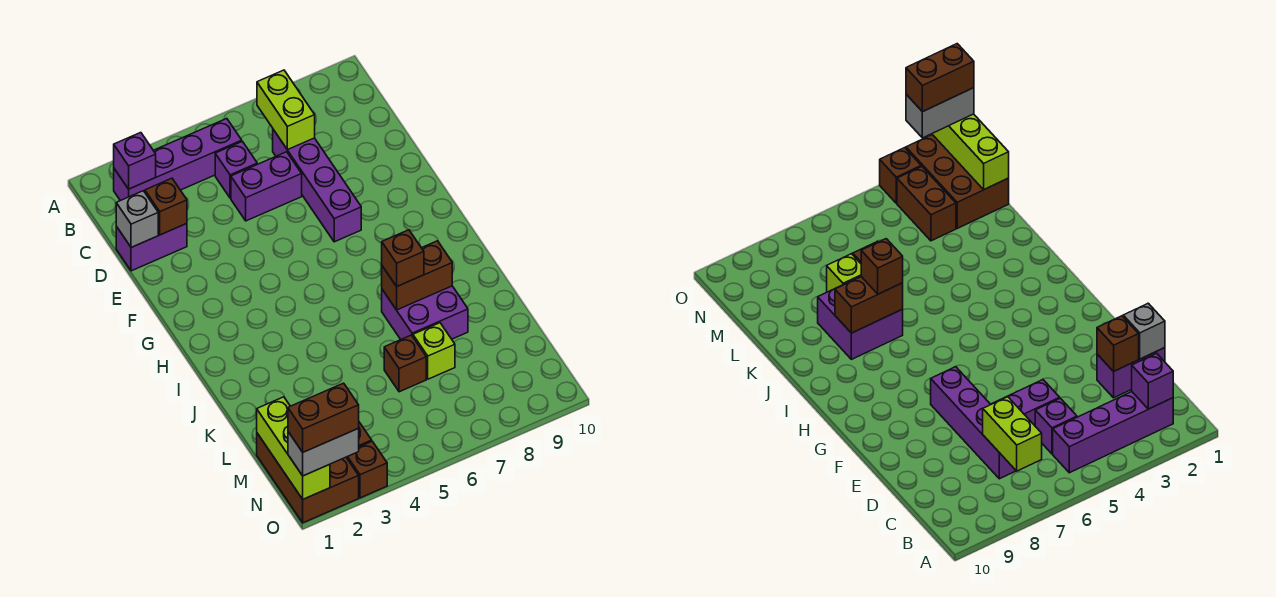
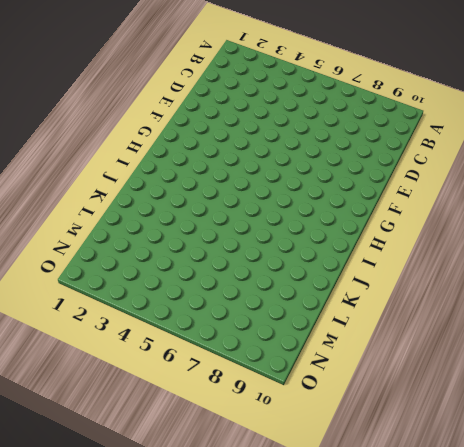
none -> purple brick B2:B5 level 1
none -> purple brick C5 level 1
none -> purple brick C7:F7 level 1

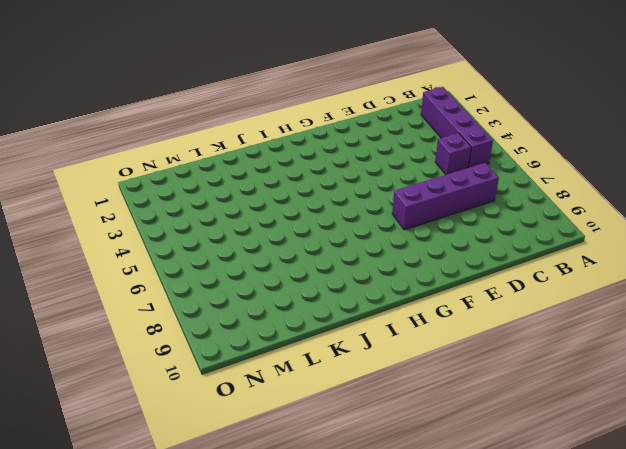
none -> purple brick D1:D2 level 1
none -> purple brick D5:D6 level 1
none -> purple brick J7:K8 level 1

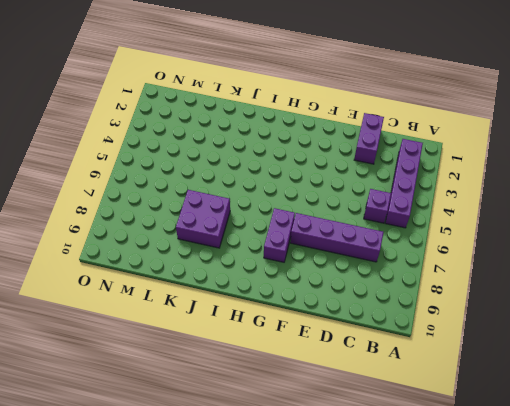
purple brick G7:G8 level 1 -> purple brick D5:D6 level 1
none -> brown brick L6 level 1
none -> lime brick L7 level 1
none -> brown brick M1:O2 level 1

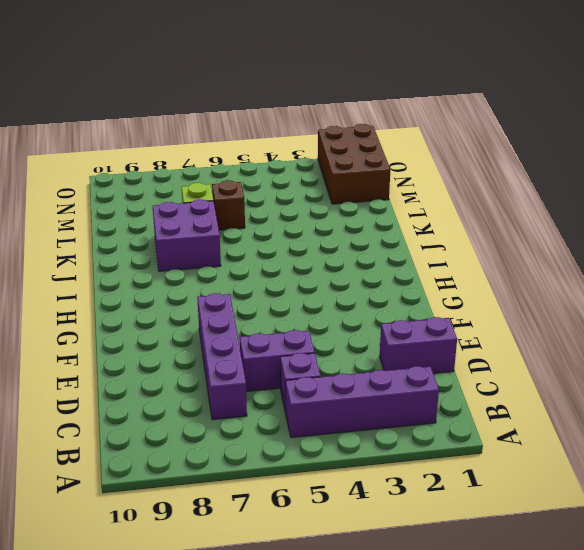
none -> brown brick M3:N3 level 1
none -> brown brick O3 level 1
none -> purple brick B2 level 2

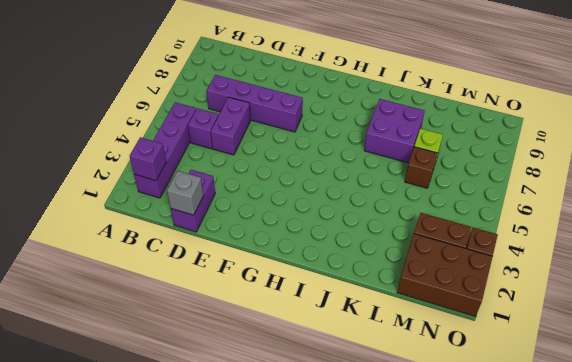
none -> lime brick B7:C7 level 2
none -> brown brick D2 level 2
none -> brown brick J7:J8 level 2

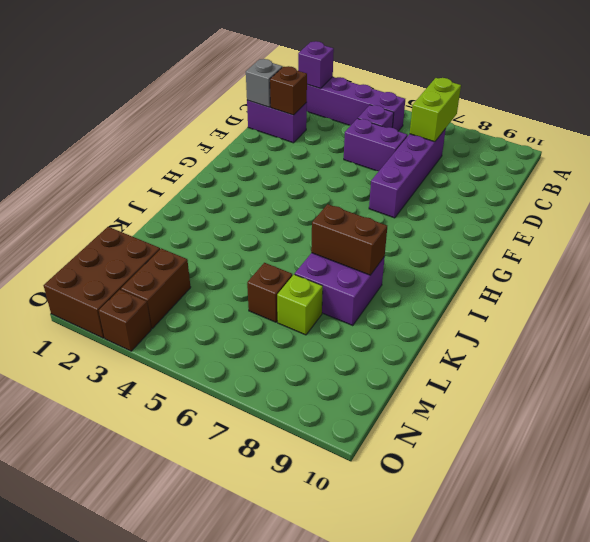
none -> lime brick M1:O1 level 2
none -> brown brick J7 level 3
none -> grey brick O1:O2 level 3

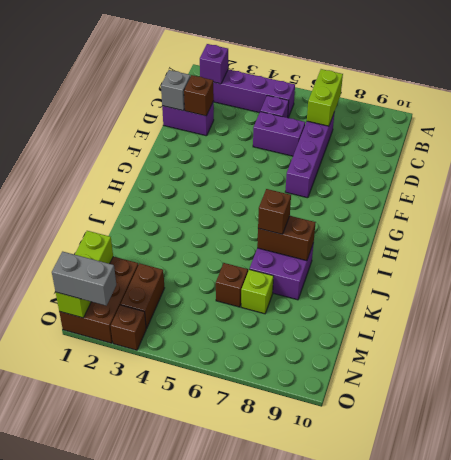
none -> brown brick O1:O2 level 4

